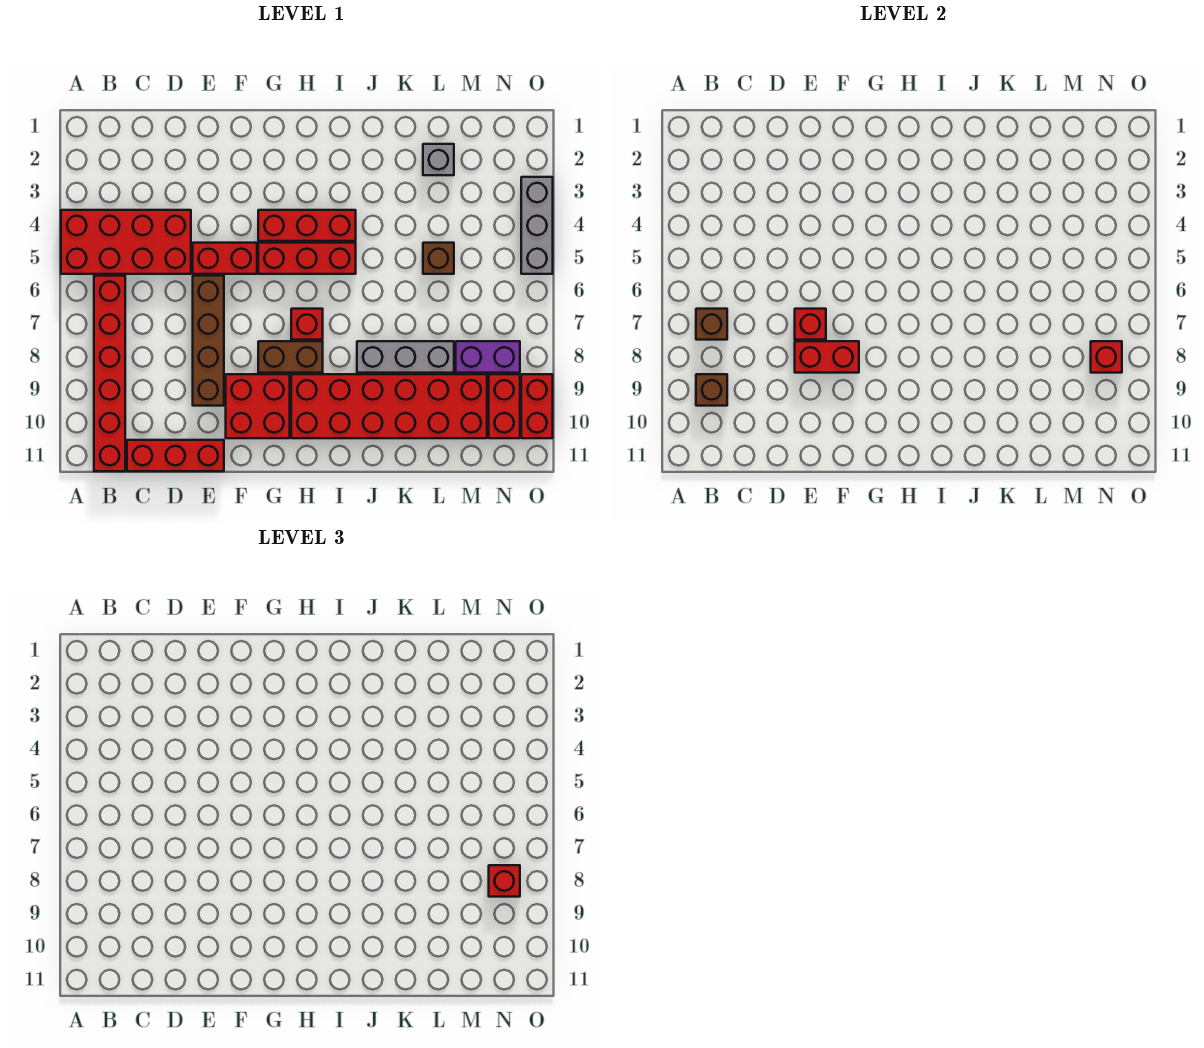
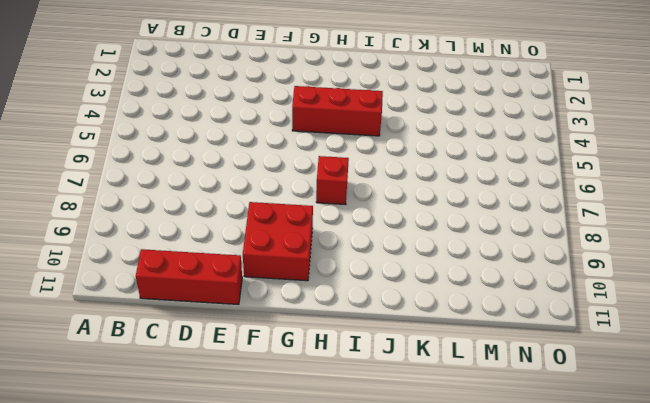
none -> red brick A4:D5 level 1
none -> red brick B6:B11 level 1
none -> red brick E5:F5 level 1

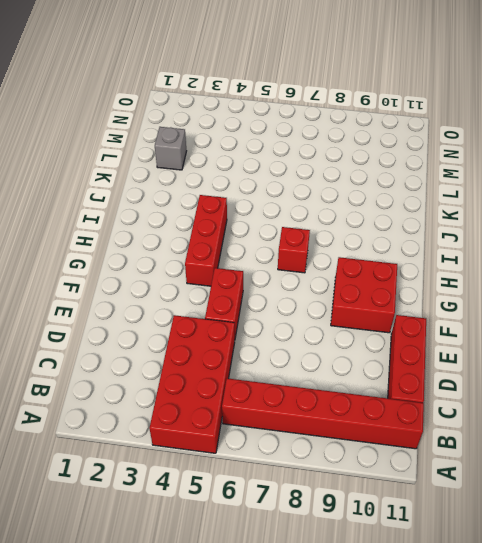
none -> brown brick E6:E9 level 1
none -> red brick G5:I5 level 1
none -> brown brick G8:H8 level 1

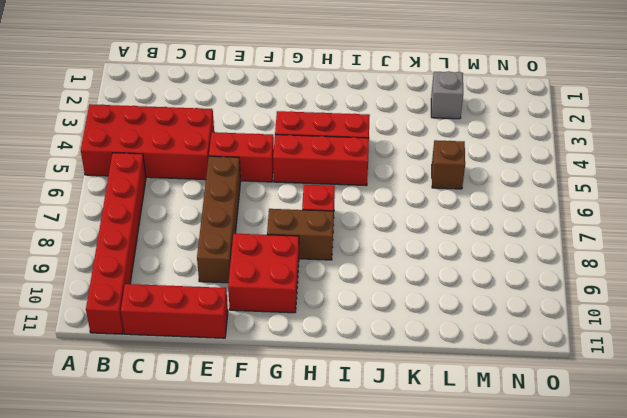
none -> red brick H9:M10 level 1
none -> grey brick J8:L8 level 1
none -> purple brick M8:N8 level 1

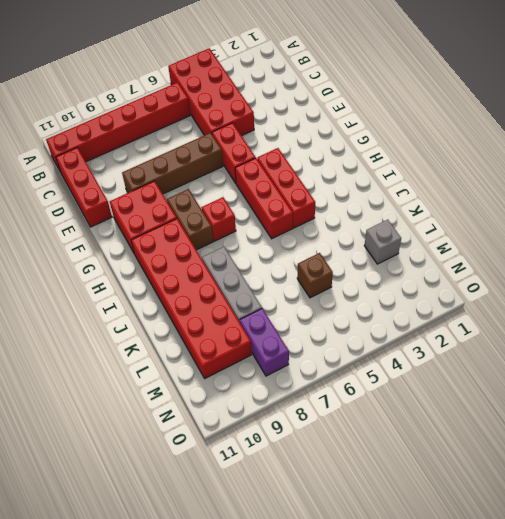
none -> red brick N9:N10 level 1
none -> grey brick O3:O5 level 1
none -> red brick O9:O10 level 1

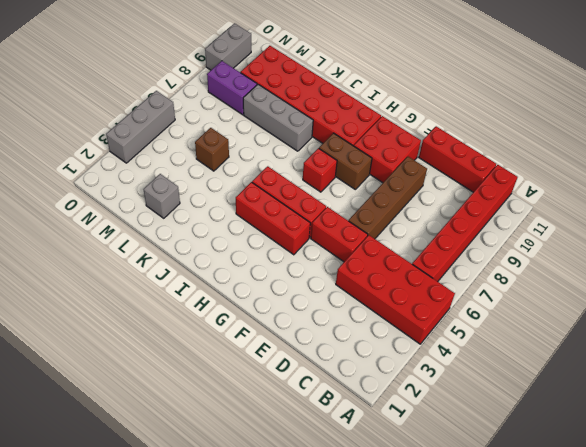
grey brick O9:O10 level 1 -> red brick O9:O10 level 1
none -> red brick N9:N10 level 1
none -> brown brick B7 level 2
none -> brown brick B9 level 2

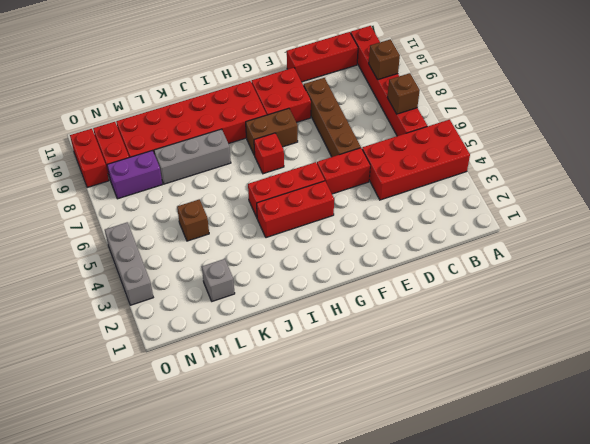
none -> red brick E7 level 2
none -> red brick E8:F8 level 2
none -> red brick N8 level 2

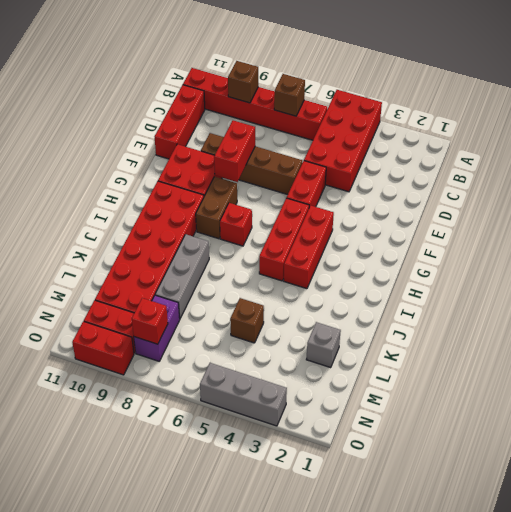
none -> red brick E7 level 2
none -> red brick N8 level 3

